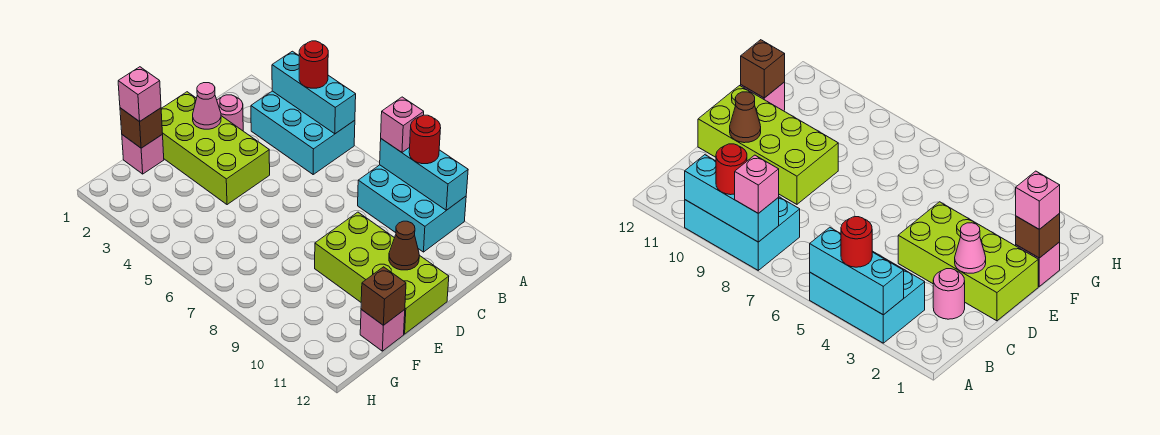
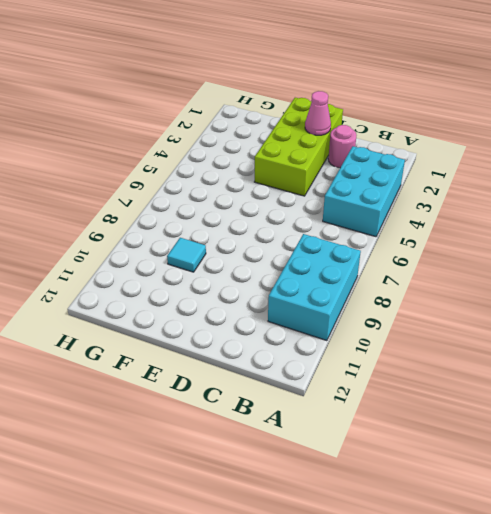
cyan tile F9 level 1 -> none
none -> lime brick D9:E12 level 1
none -> pink brick F1 level 1
none -> pink brick F12 level 1

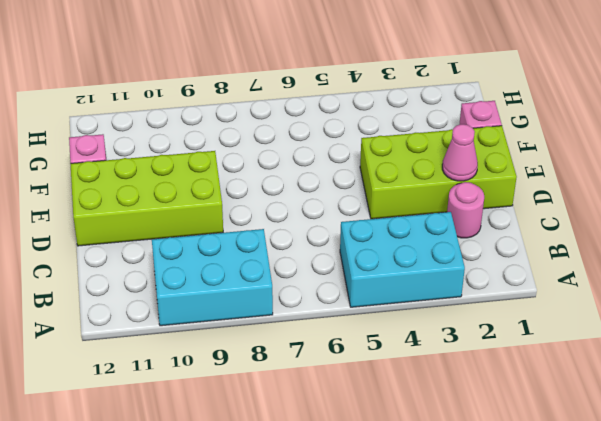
none -> cyan brick A3:A5 level 2
none -> cyan brick A8:A10 level 2
none -> brown cone D11 level 2

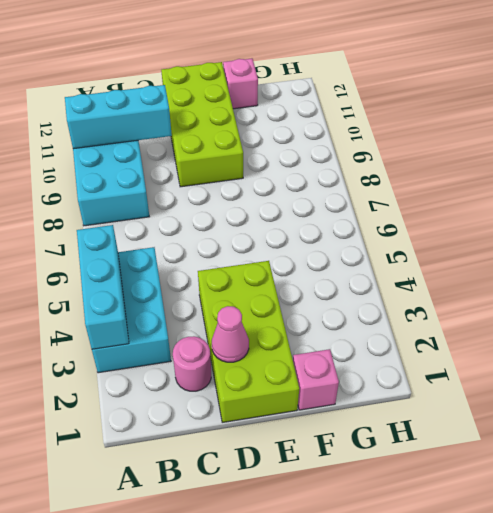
cyan brick A10:C10 level 2 -> cyan brick A8:A10 level 2
none -> brown cone D11 level 2
none -> brown brick F1 level 2
none -> brown brick F12 level 2

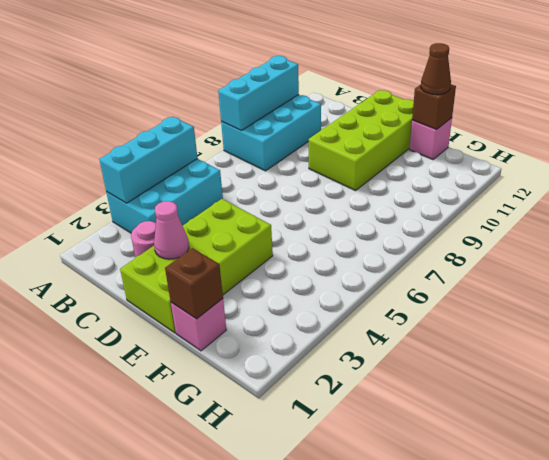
brown cone F12 level 3 -> brown cone D11 level 2
none -> red round brick A4 level 3
none -> pink brick A8 level 3
none -> red round brick A9 level 3

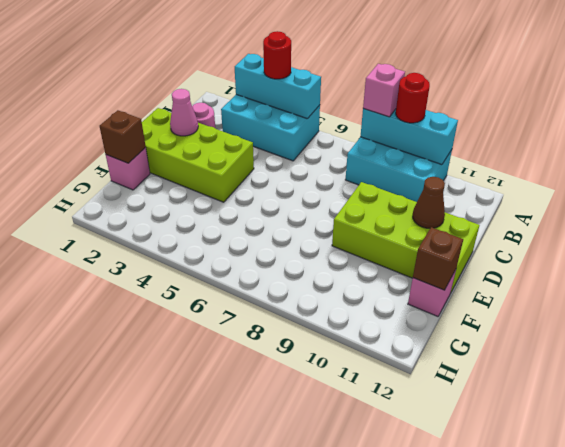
none -> pink brick F1 level 3

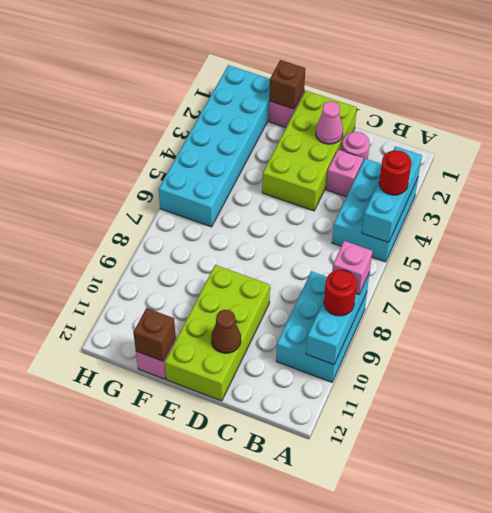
pink brick C3 level 1 -> pink brick F1 level 3
cyan brick G1:H6 level 1 -> none

